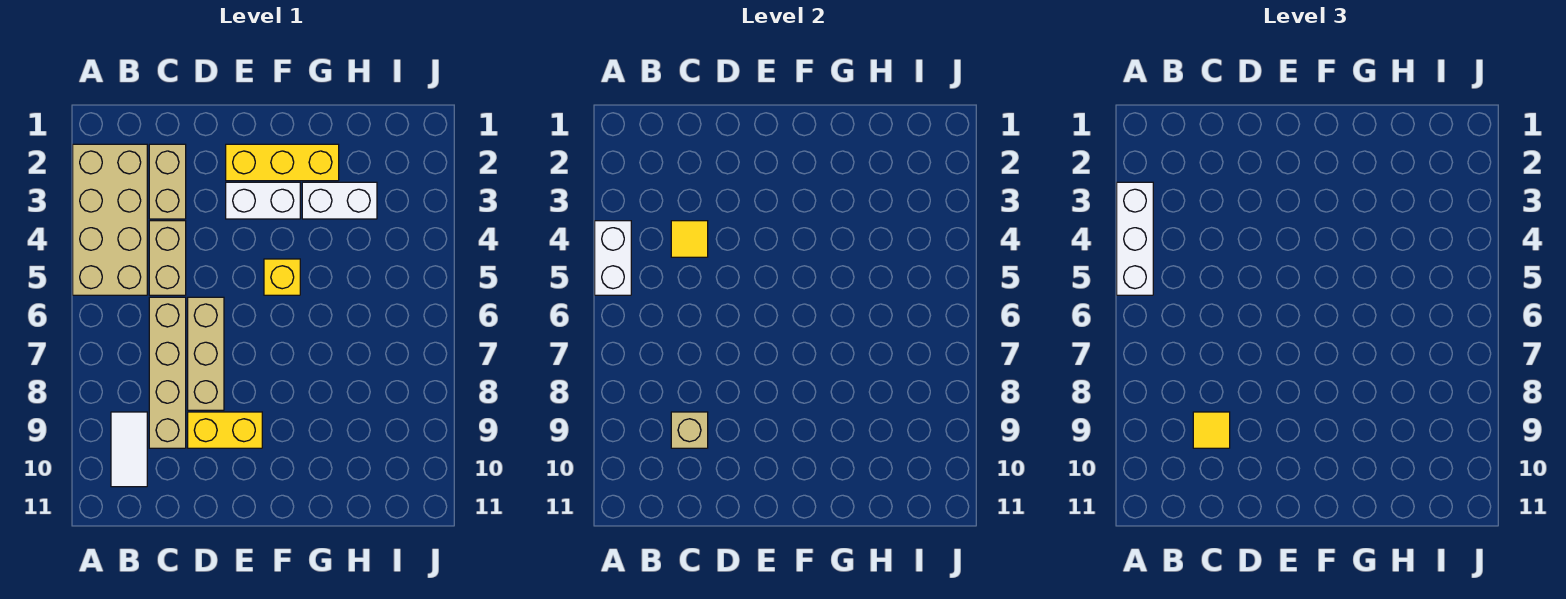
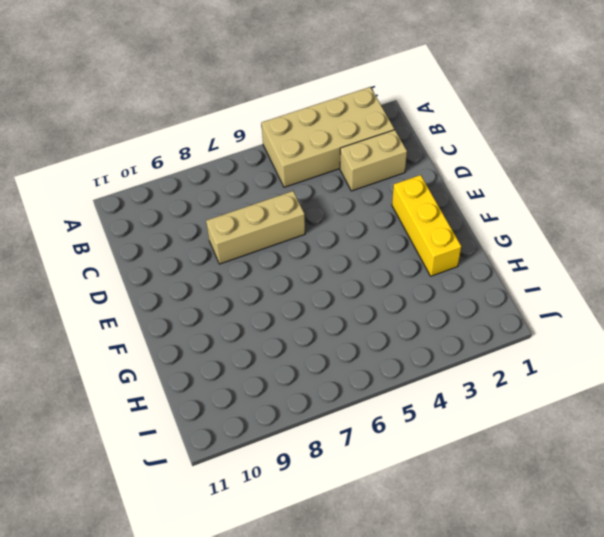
none -> white tile B9:B10 level 1
none -> tan brick C4:C5 level 1
none -> tan brick C6:C9 level 1

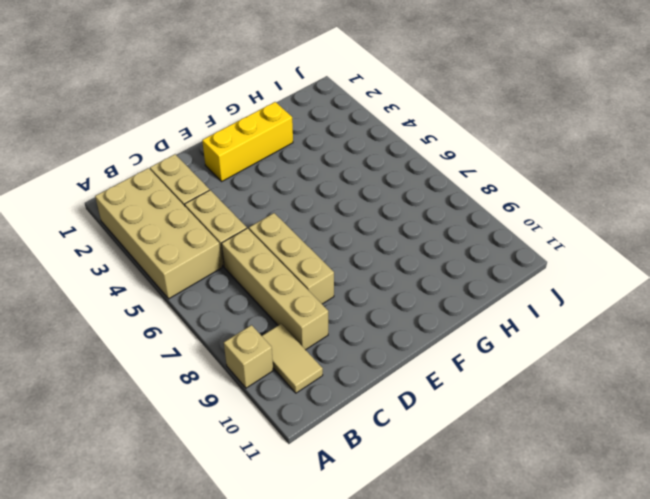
tan brick A9 level 1 -> tan brick C9 level 2
tan tile B9:B10 level 1 -> white tile B9:B10 level 1
none -> yellow brick D9:E9 level 1
none -> white brick E3:F3 level 1
none -> yellow brick F5 level 1

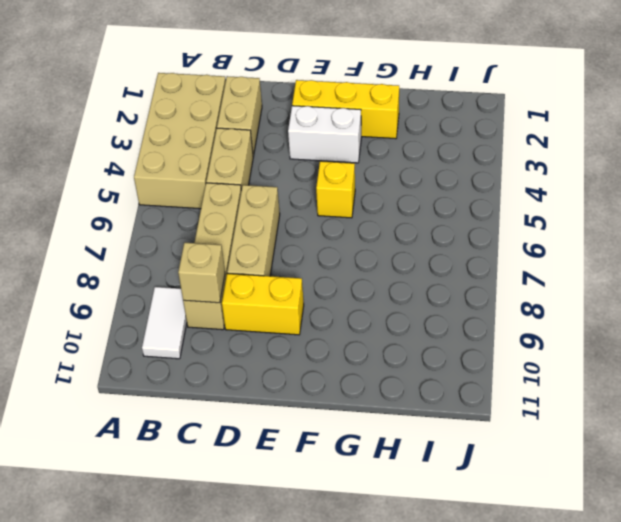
none -> white brick G3:H3 level 1
none -> white brick A4:A5 level 2
none -> yellow tile C4 level 2

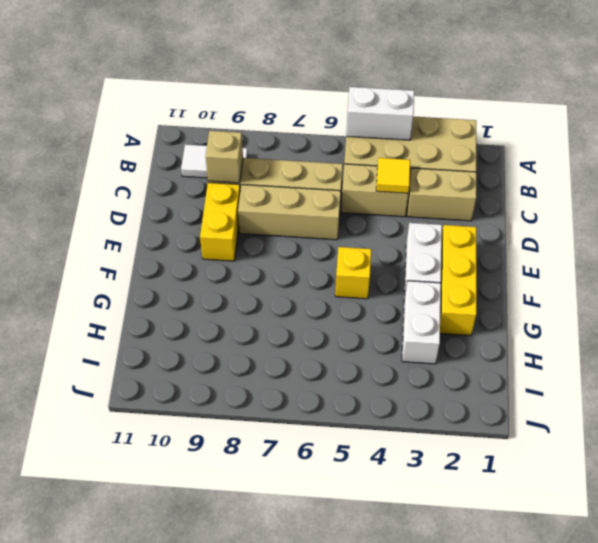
none -> white brick A3:A5 level 3
none -> yellow tile C9 level 3

